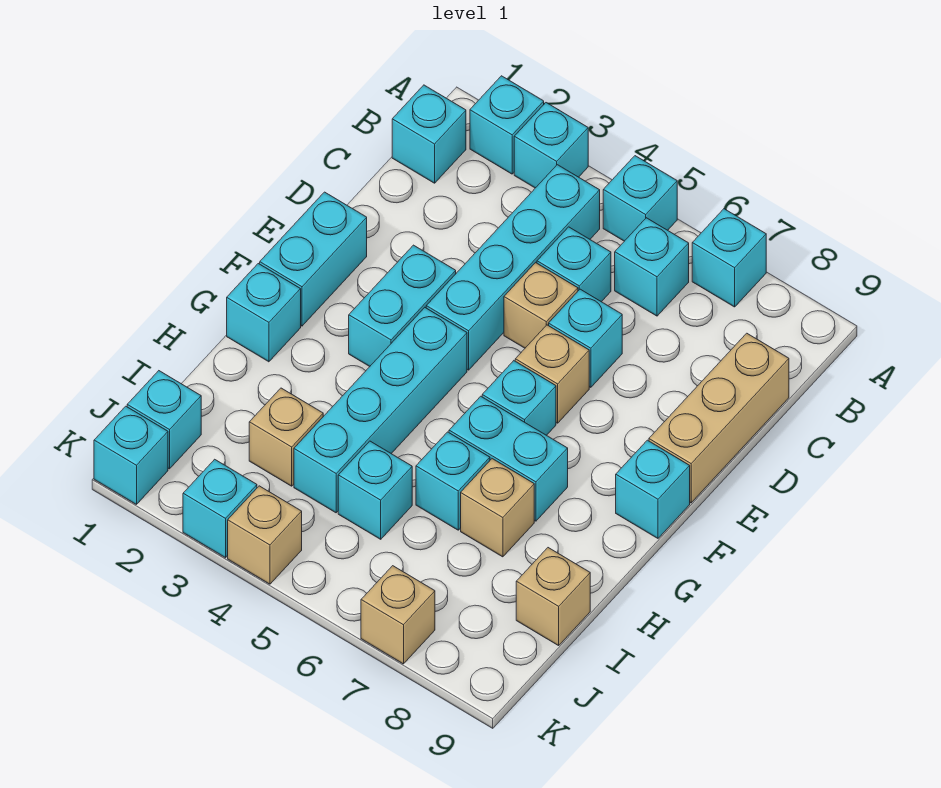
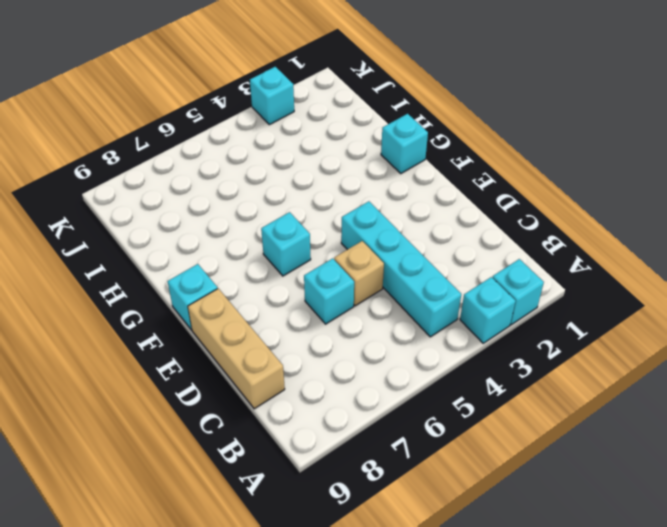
none -> cyan brick A5 level 1
none -> cyan brick A7 level 1
none -> cyan brick B1 level 1

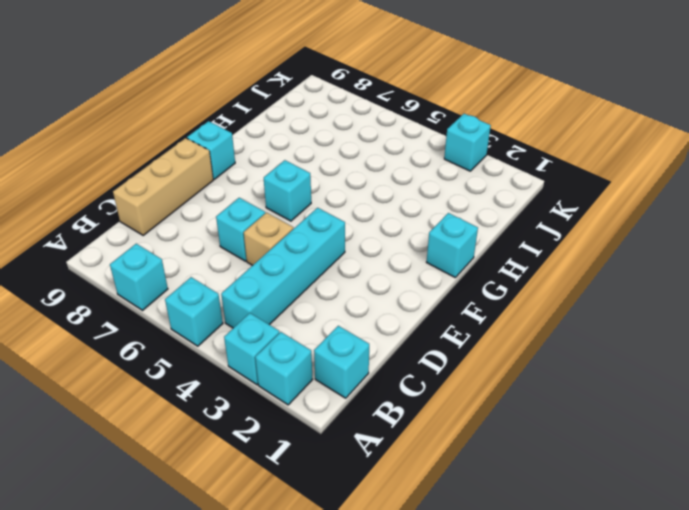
none -> cyan brick B6 level 1
none -> cyan brick C5 level 1
none -> cyan brick E1:F1 level 1

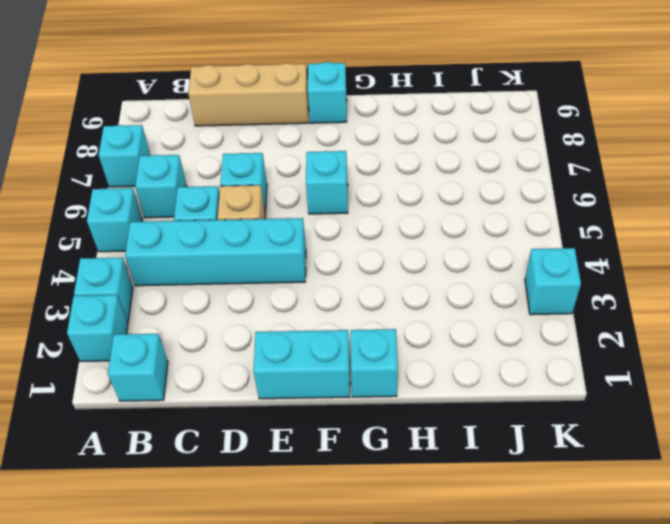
none -> cyan brick E3:F3 level 1
none -> tan brick E6 level 1
none -> cyan brick F4:I4 level 1

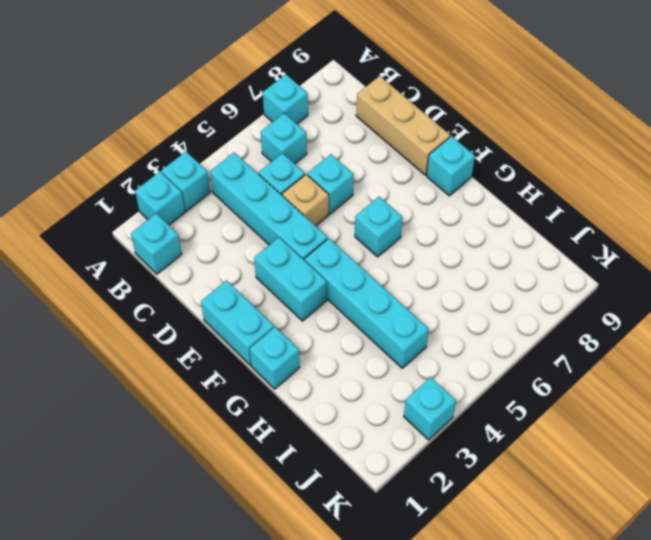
none -> cyan brick A5 level 1
none -> tan brick E6 level 1
none -> cyan brick G6:G7 level 1

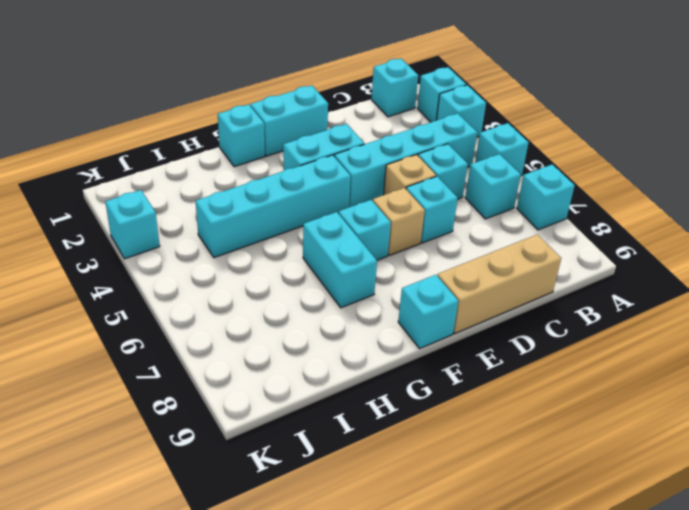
none -> cyan brick H6 level 1
none -> tan brick H7 level 1
none -> tan brick I3 level 1

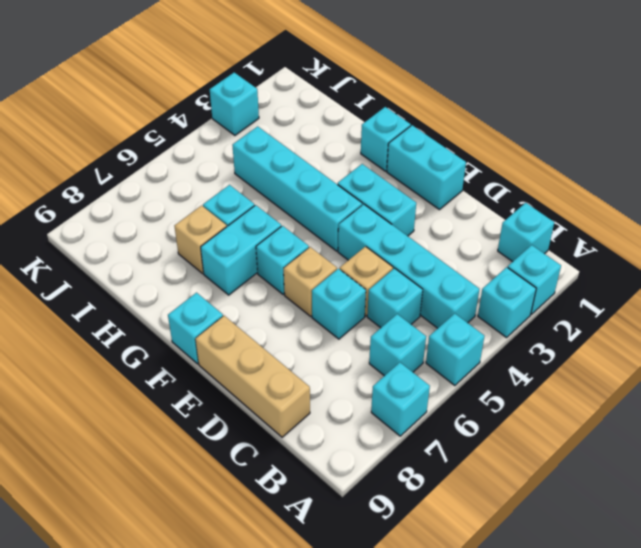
none -> tan brick I3 level 1
none -> cyan brick I5 level 1
none -> tan brick I9 level 1

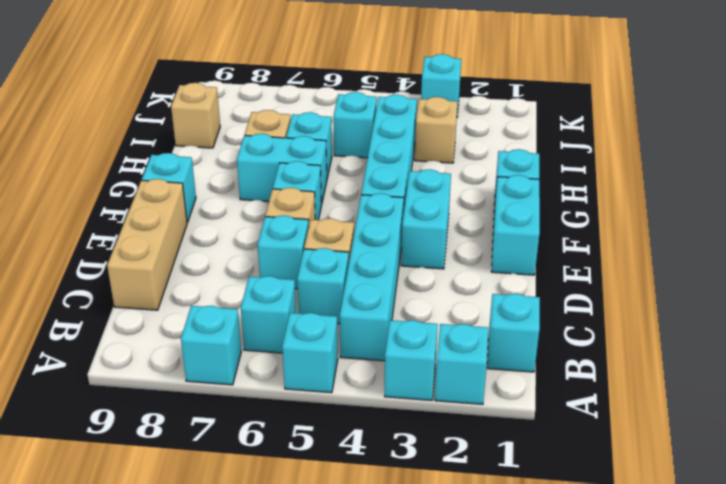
none -> cyan brick J1 level 1
none -> cyan brick K1 level 1
none -> tan brick K4 level 1

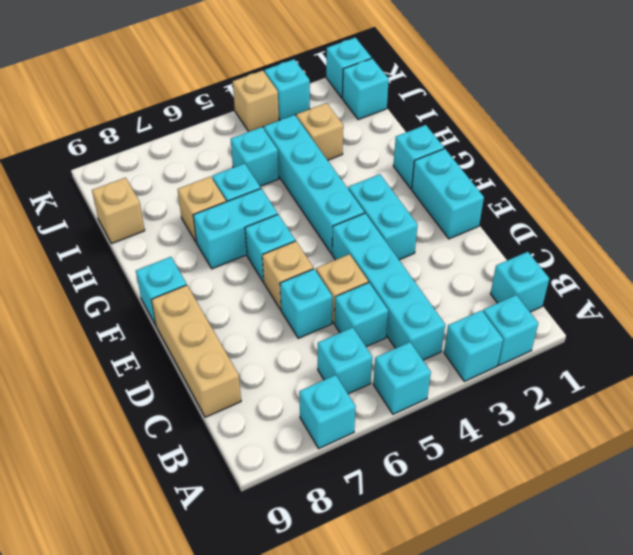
none -> tan brick K7 level 1

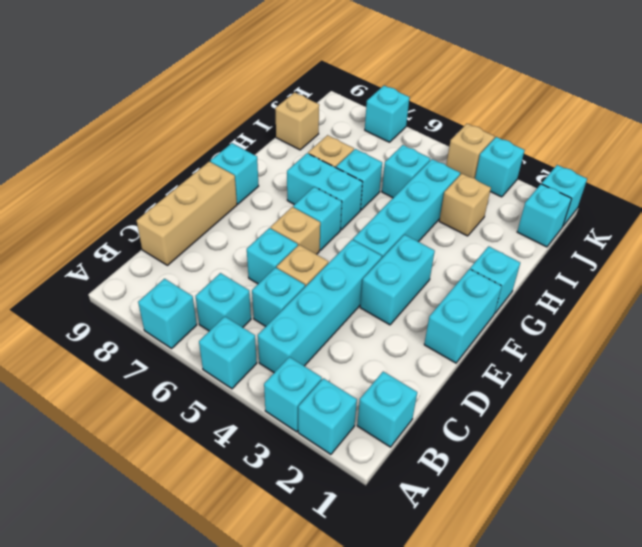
cyan brick K7 level 1 -> tan brick K7 level 1

